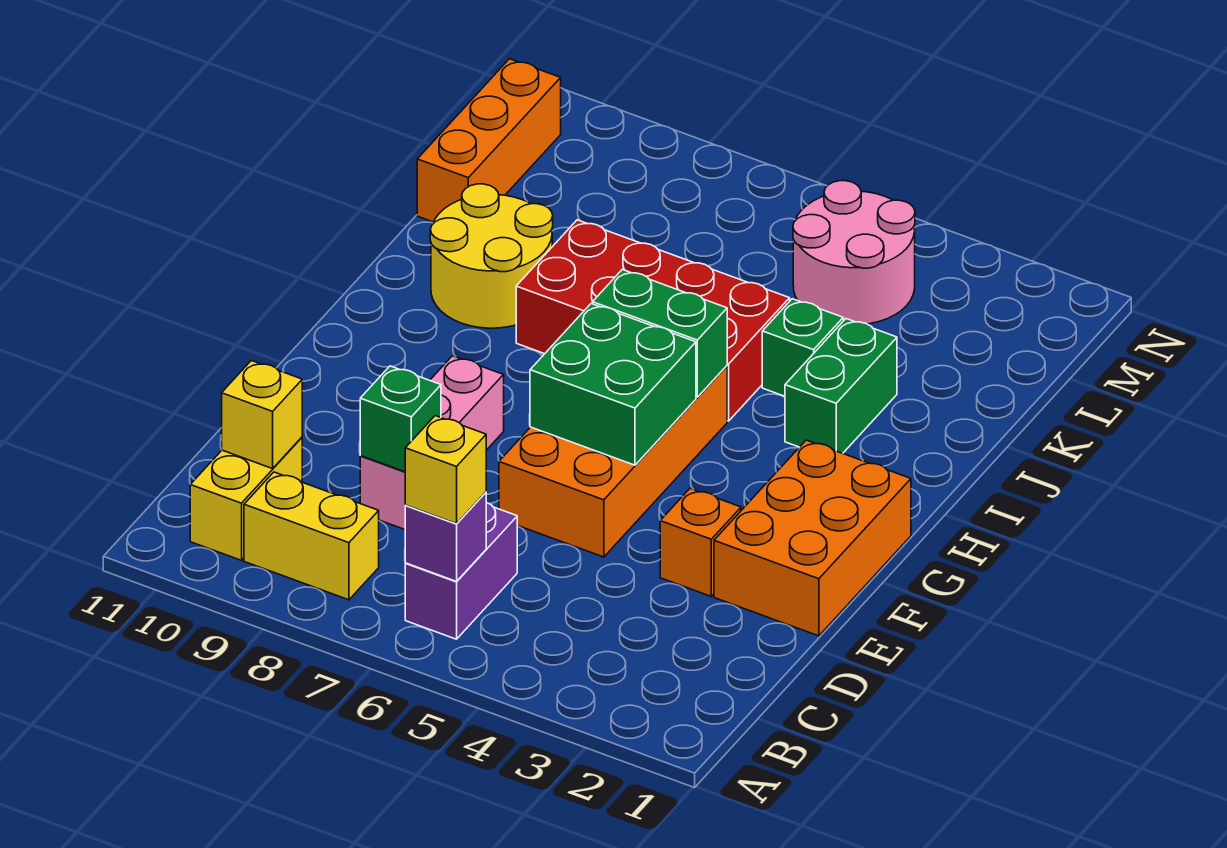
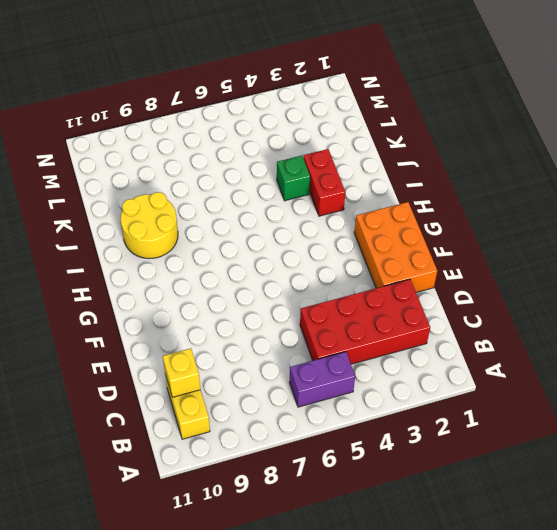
purple brick B5:B6 level 1 -> purple brick B6:C6 level 1
red brick C2:D5 level 1 -> red brick I5:J8 level 1
red brick I3:J3 level 1 -> green brick I3:J3 level 1
none -> yellow brick B8:B9 level 1
none -> pink brick D8:F8 level 1
none -> orange brick E3 level 1

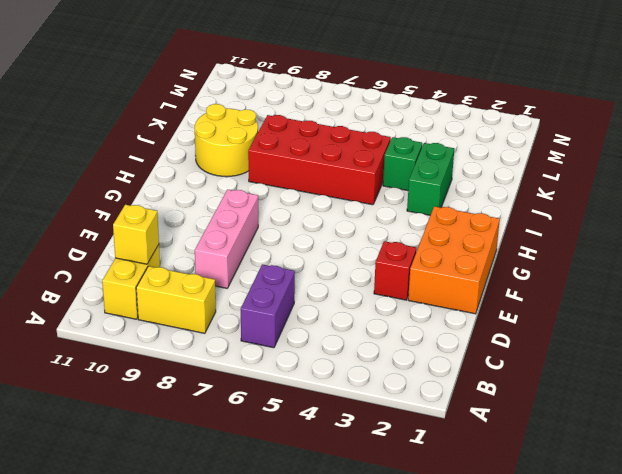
red brick E3 level 1 -> orange brick E3 level 1
none -> orange brick E5:H6 level 1
none -> orange brick K11:M11 level 1
none -> pink round brick L4:M5 level 1

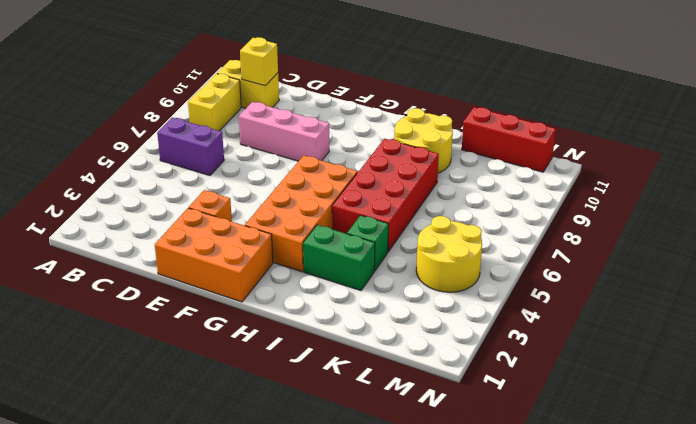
orange brick G3:H6 level 1 -> orange brick E5:H6 level 1
red brick K11:M11 level 1 -> orange brick K11:M11 level 1
yellow round brick L4:M5 level 1 -> pink round brick L4:M5 level 1
none -> purple brick B6 level 2
none -> green brick D8 level 2
none -> green brick F5:G6 level 2

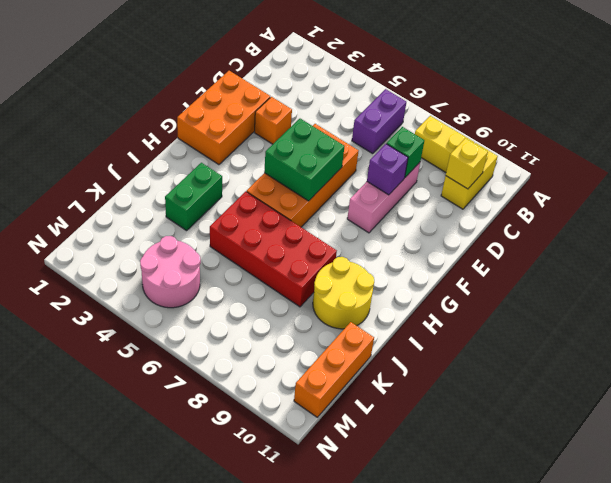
purple brick E8 level 2 -> purple brick B6 level 2
none -> green brick J4 level 1
none -> green brick H5:H6 level 2
none -> yellow brick B6 level 3

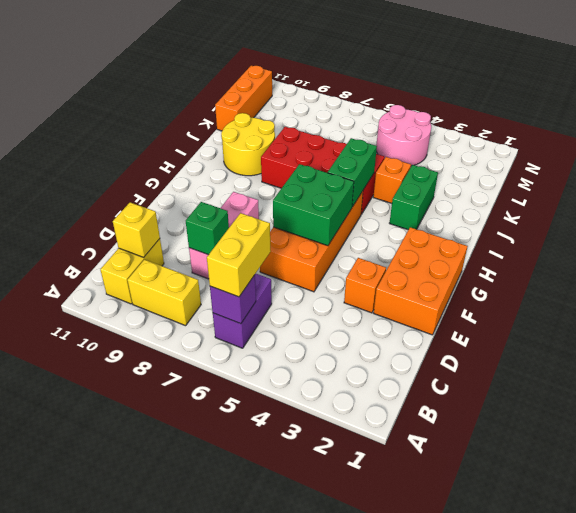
yellow brick B6:C6 level 3 -> yellow brick B6 level 3
green brick H5:I5 level 2 -> green brick H5:H6 level 2
orange brick J4 level 1 -> green brick J4 level 1

